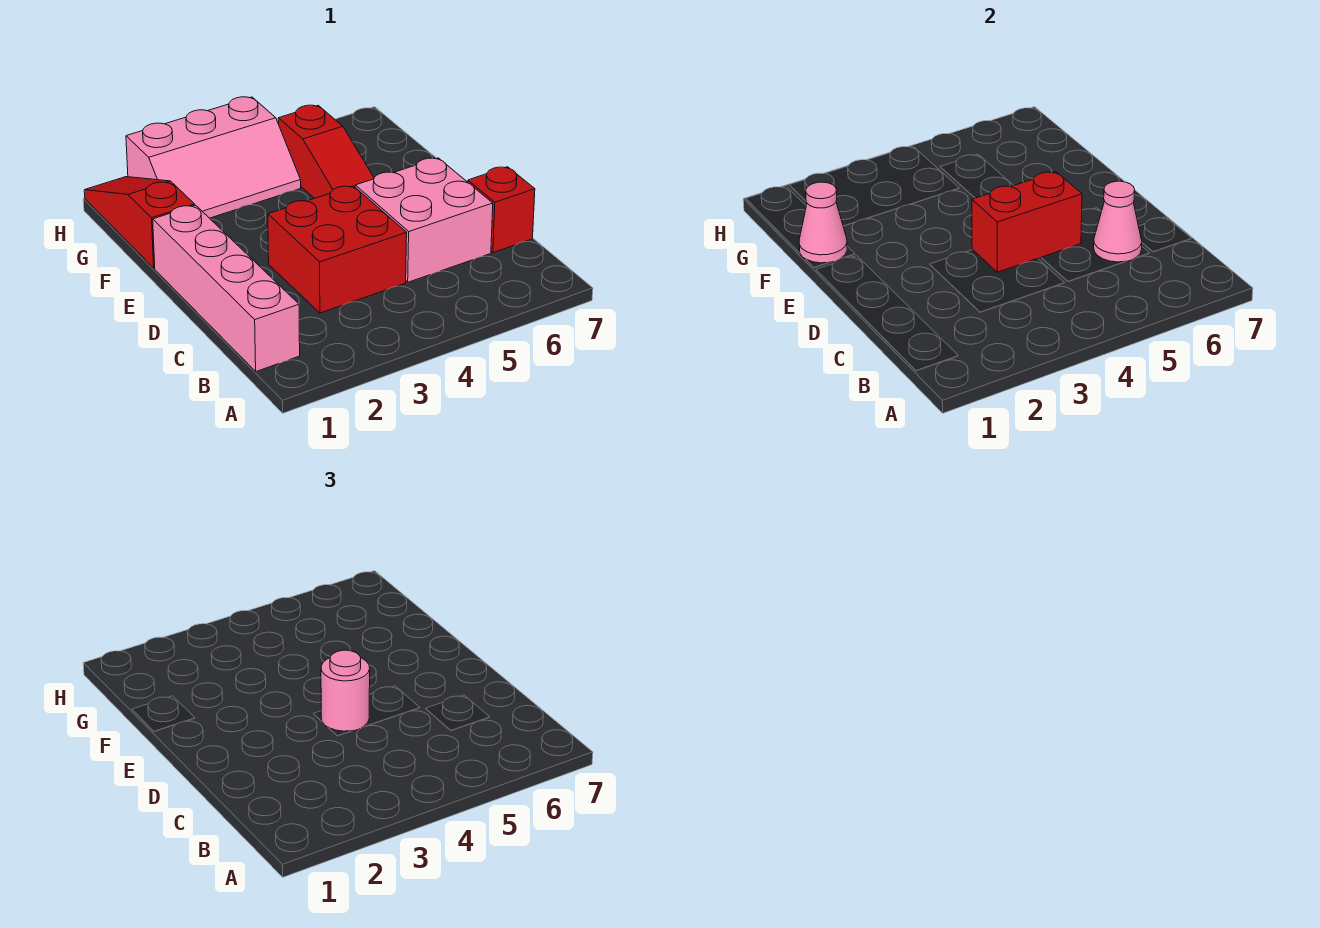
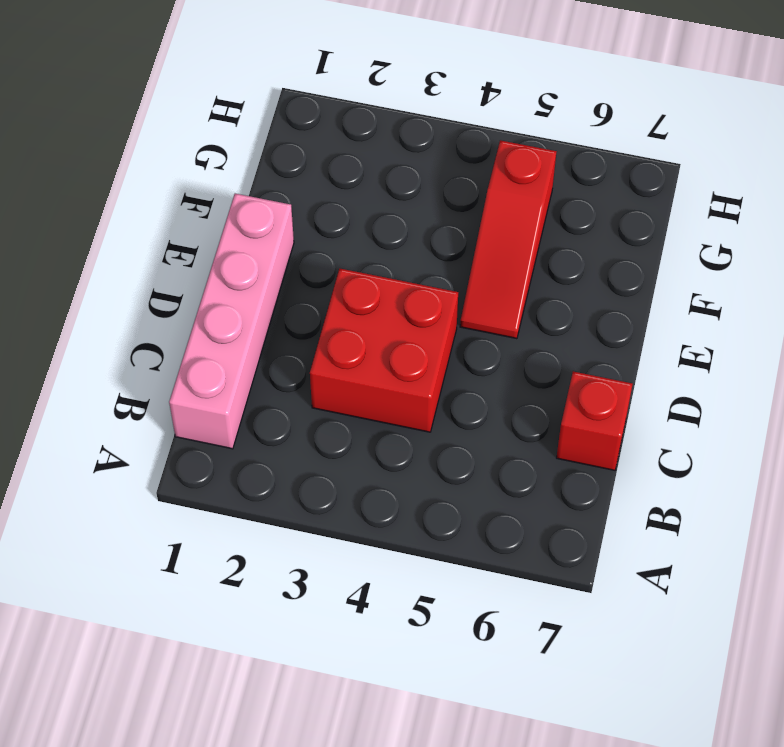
none -> pink brick C5:D6 level 1
none -> red slope F1:H1 level 1 top F

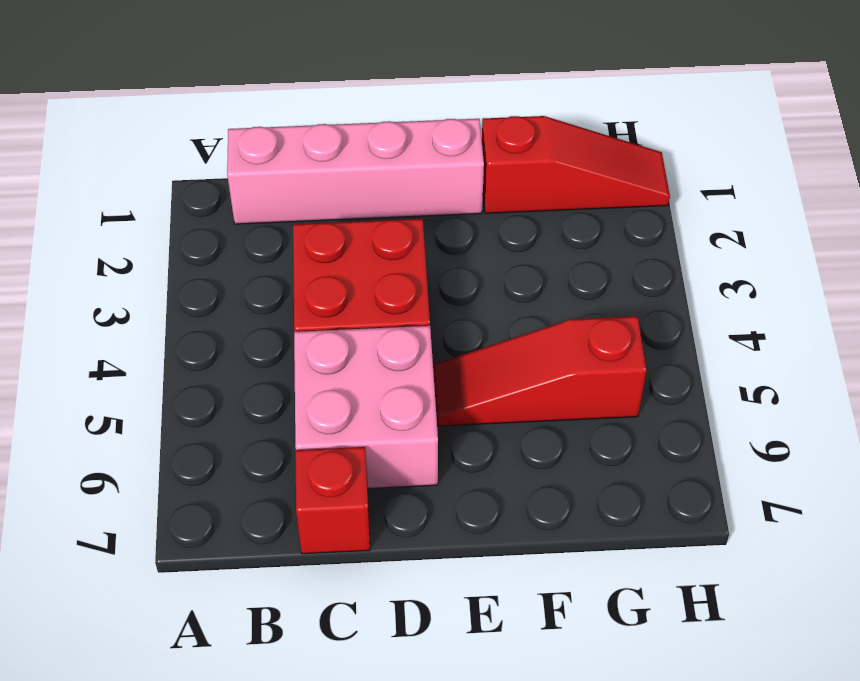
none -> pink slope G2:H4 level 1 top H
none -> pink cone C6 level 2

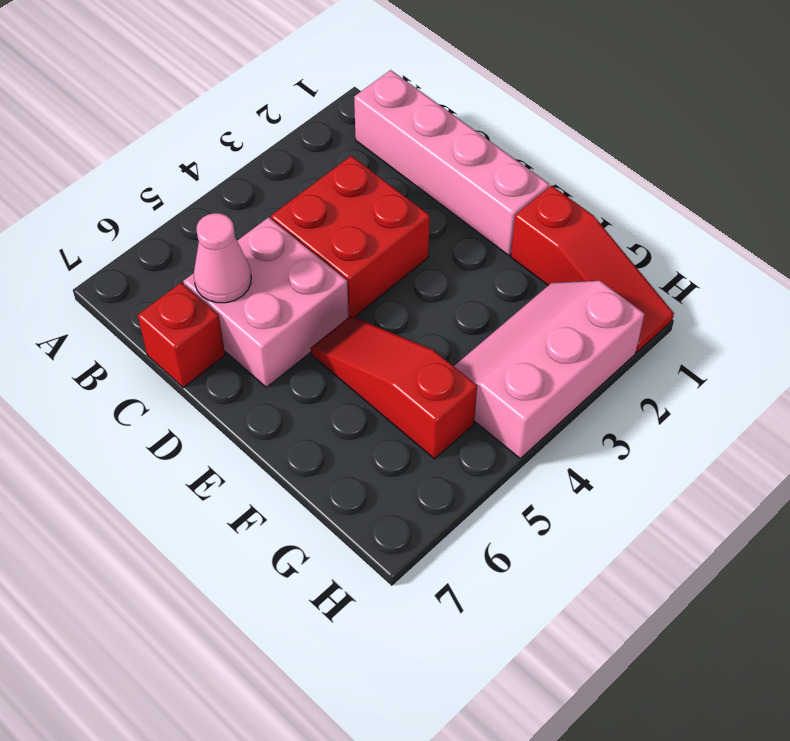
none -> red brick D4:D5 level 2
none -> pink cone F1 level 2

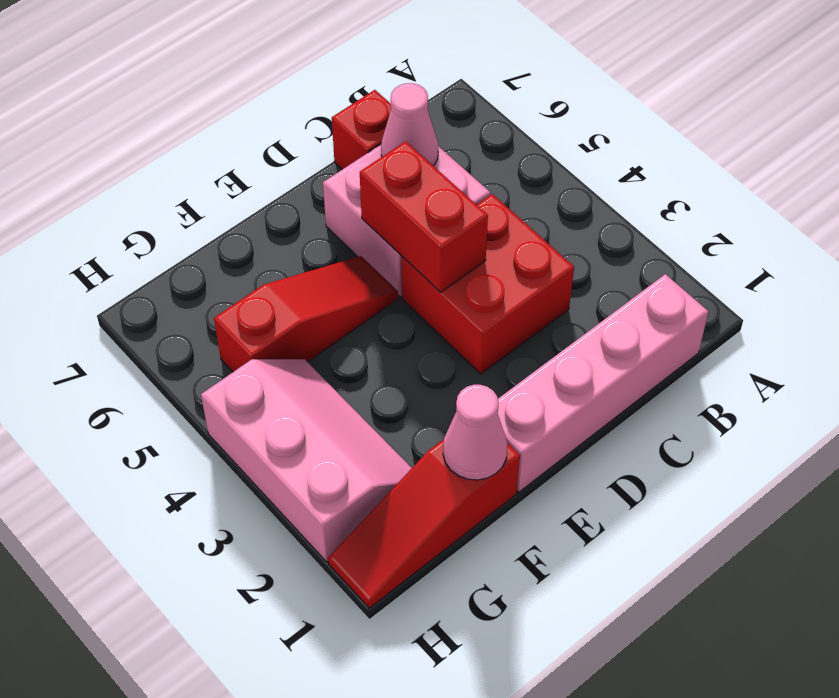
none -> pink round brick D4 level 3

